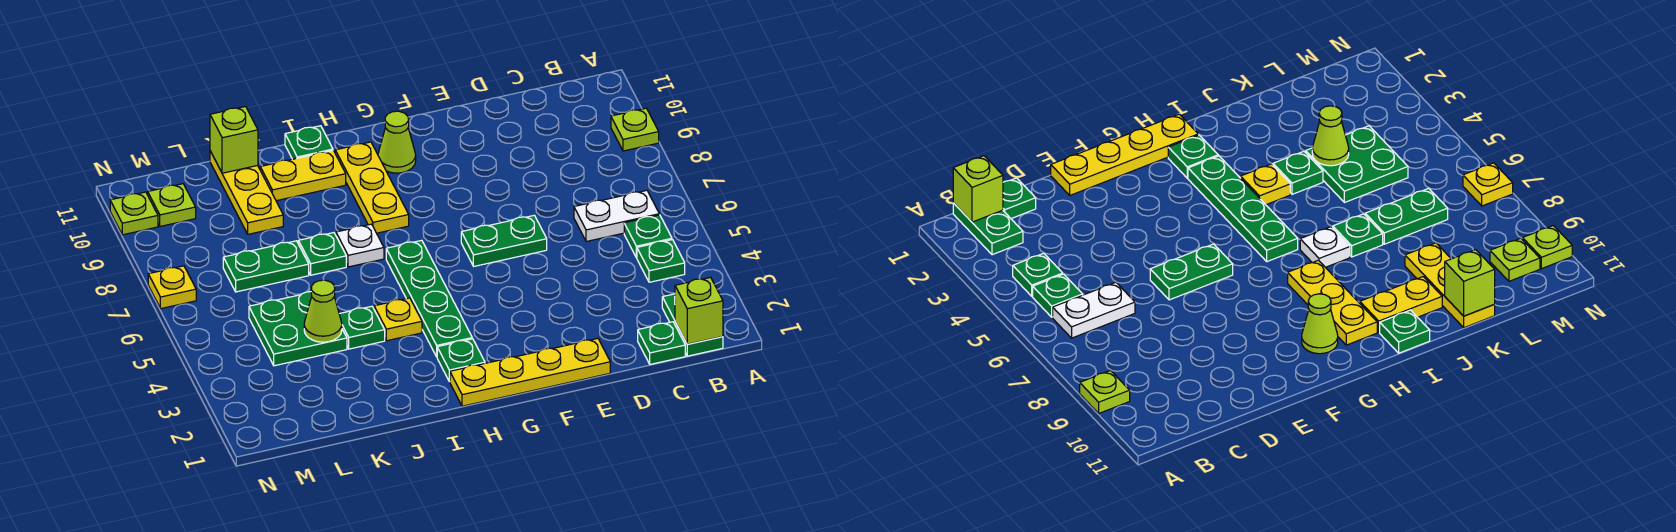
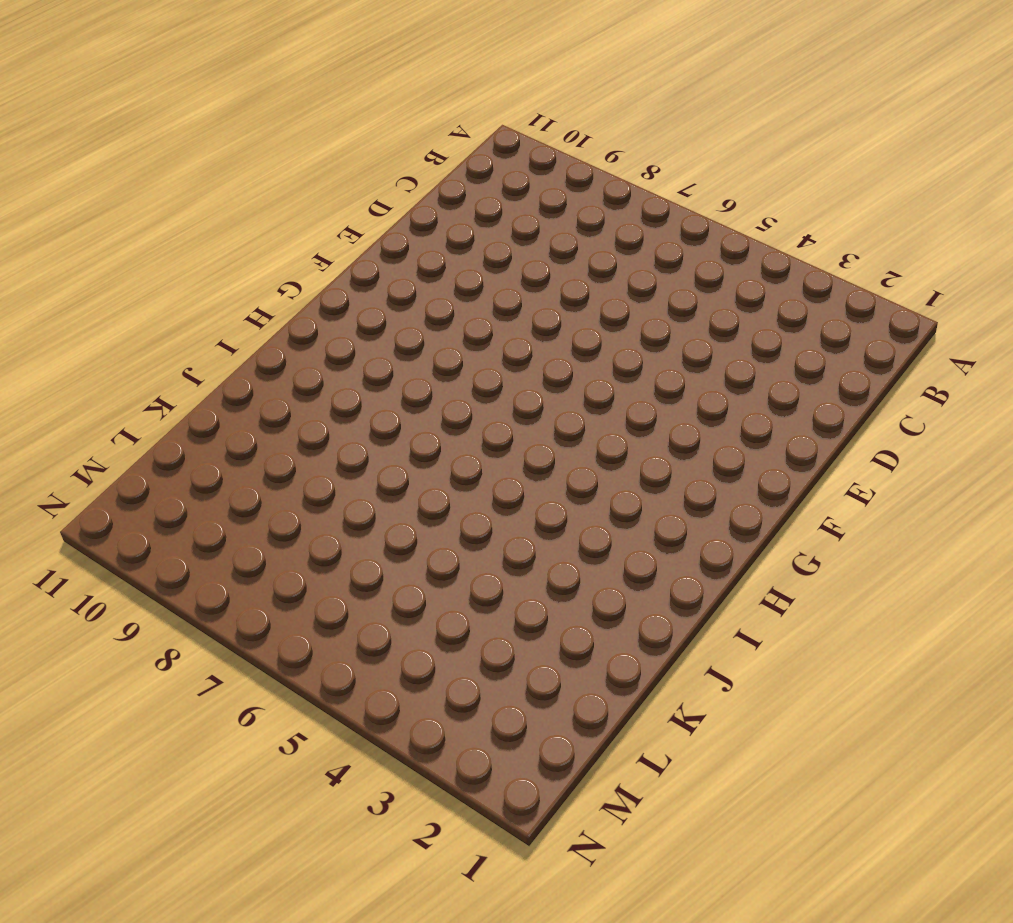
none -> lime plate A9 level 1
none -> green plate B1:B2 level 1
none -> green plate B4 level 1

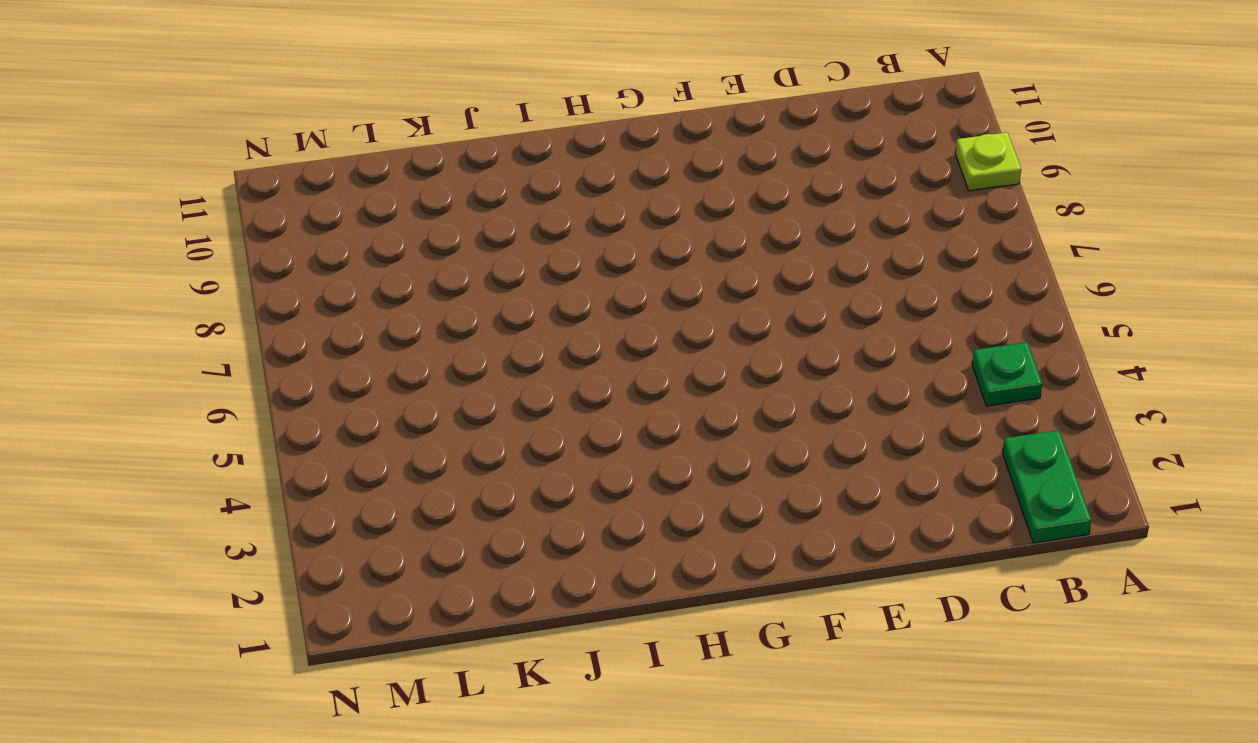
none -> green plate B5 level 1
none -> white plate B6:C6 level 1
none -> green plate C1 level 1

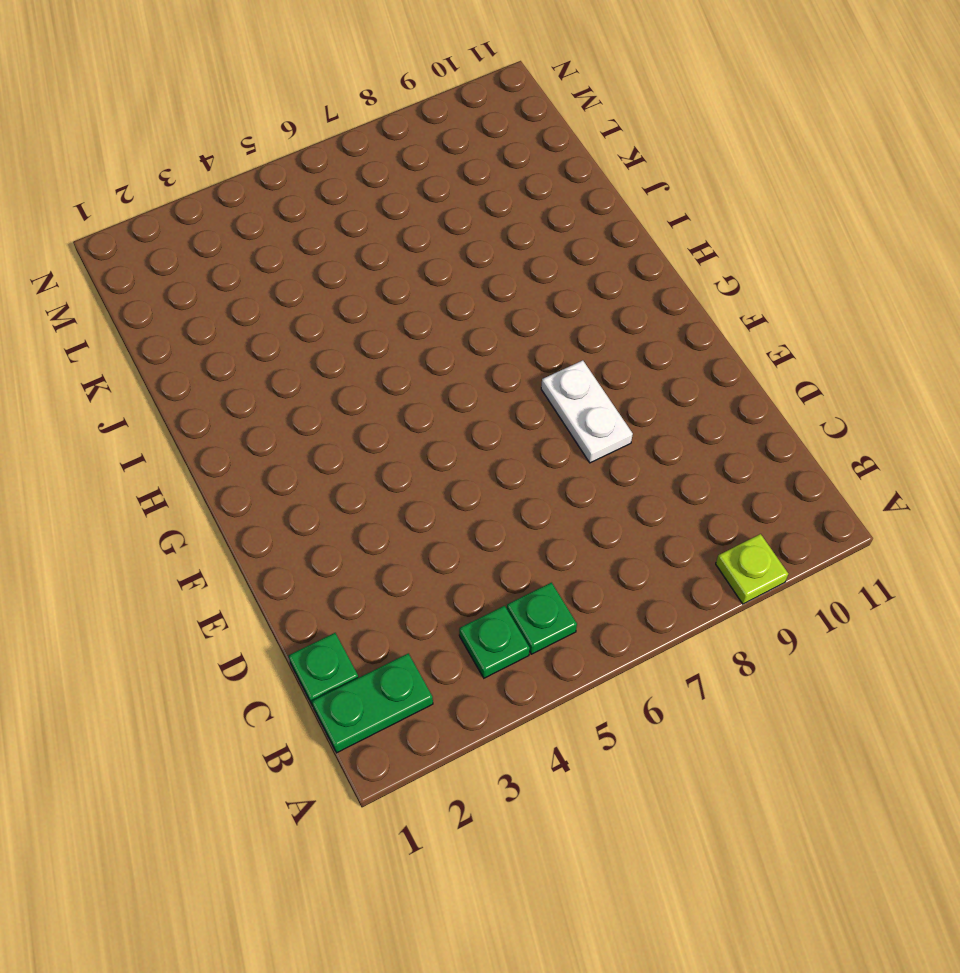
white plate E8:F8 level 1 -> white plate B6:C6 level 1
none -> yellow plate E1:H1 level 1
none -> green plate E6:F6 level 1
none -> lime cone G10 level 1

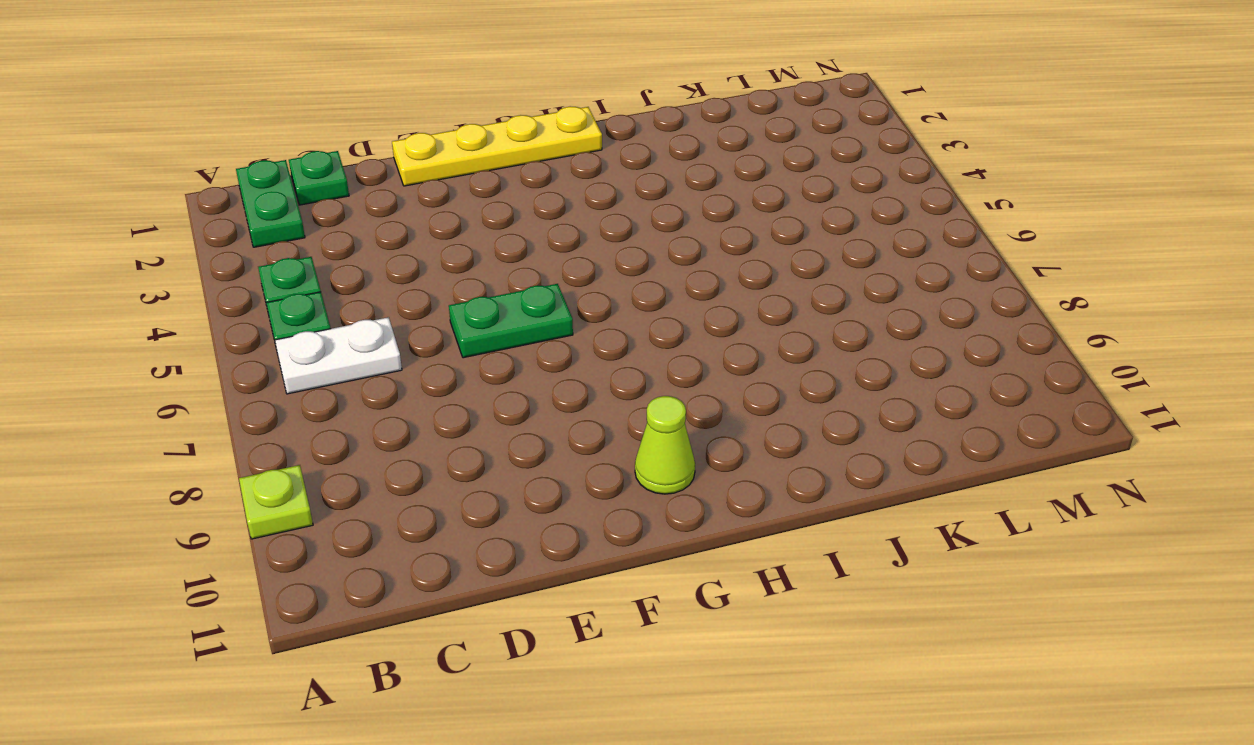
none -> green plate H2 level 1
none -> green plate H3:H6 level 1
none -> yellow plate H8:H10 level 1

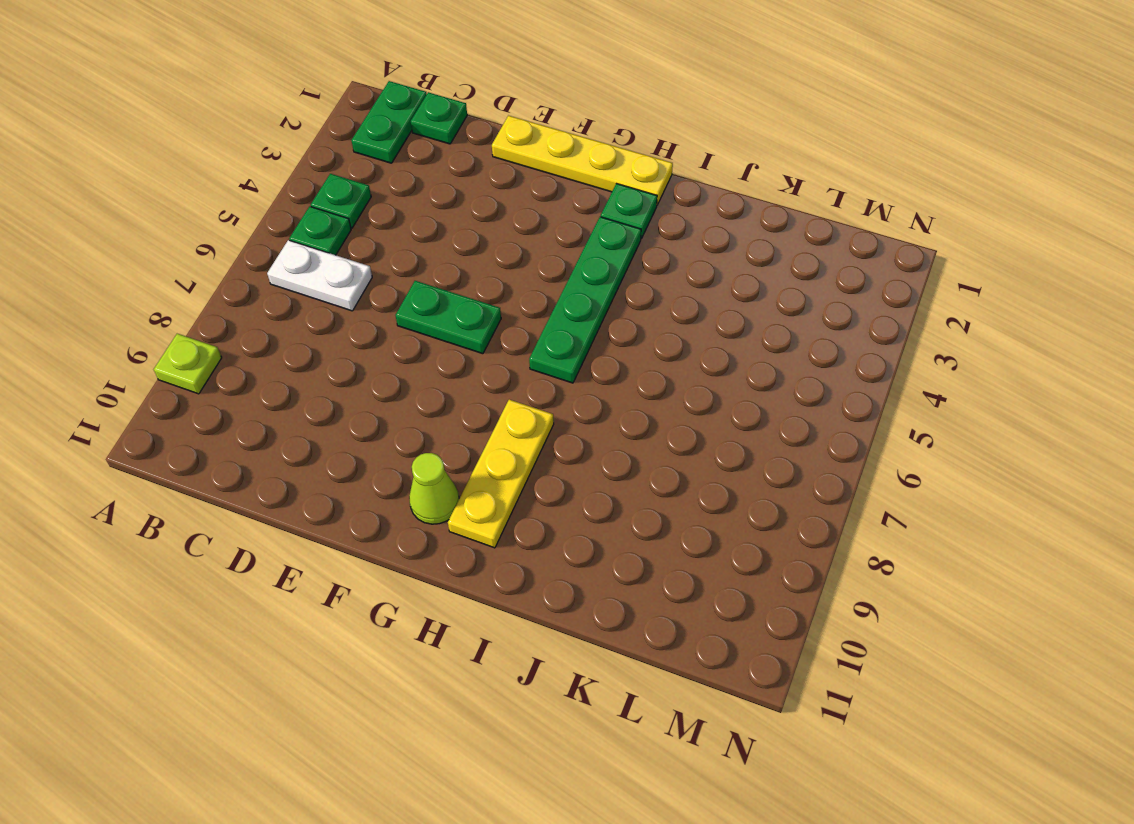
none -> yellow plate I4 level 1
none -> white plate I7 level 1
none -> yellow plate I10:J10 level 1

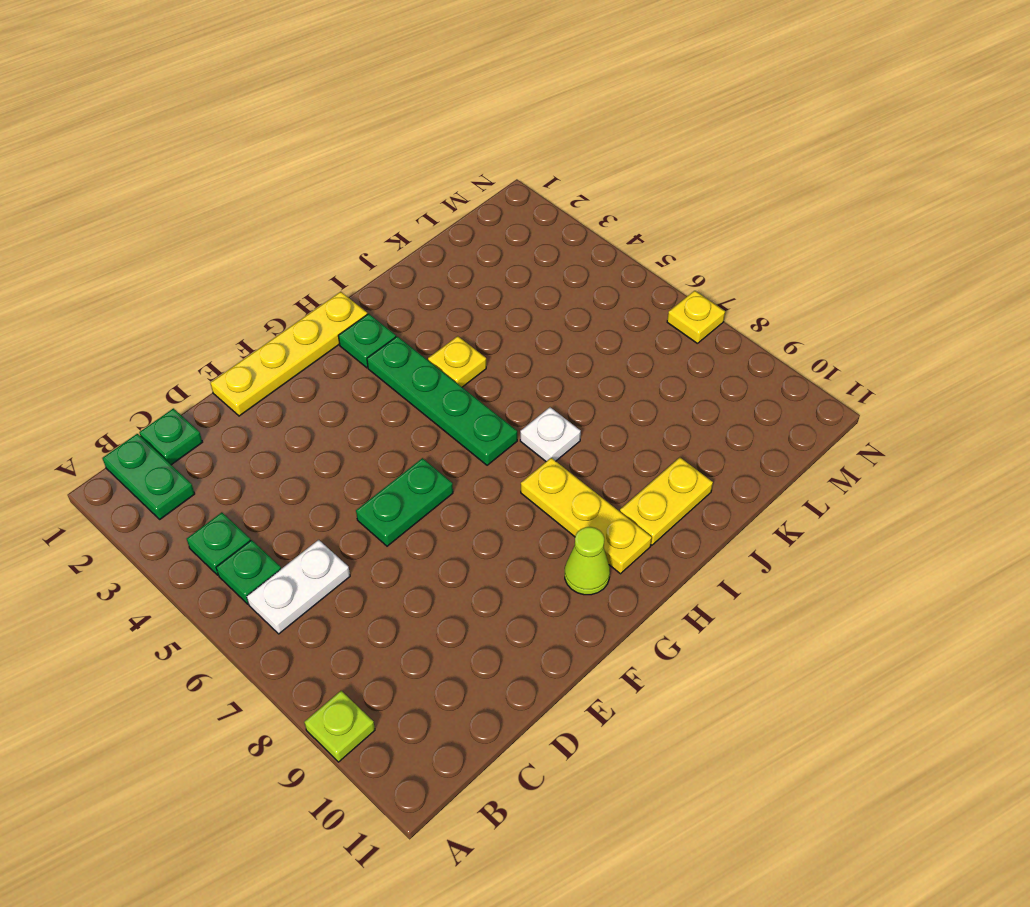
none -> green plate I11 level 1
none -> green plate J4 level 1
none -> green plate J7 level 1

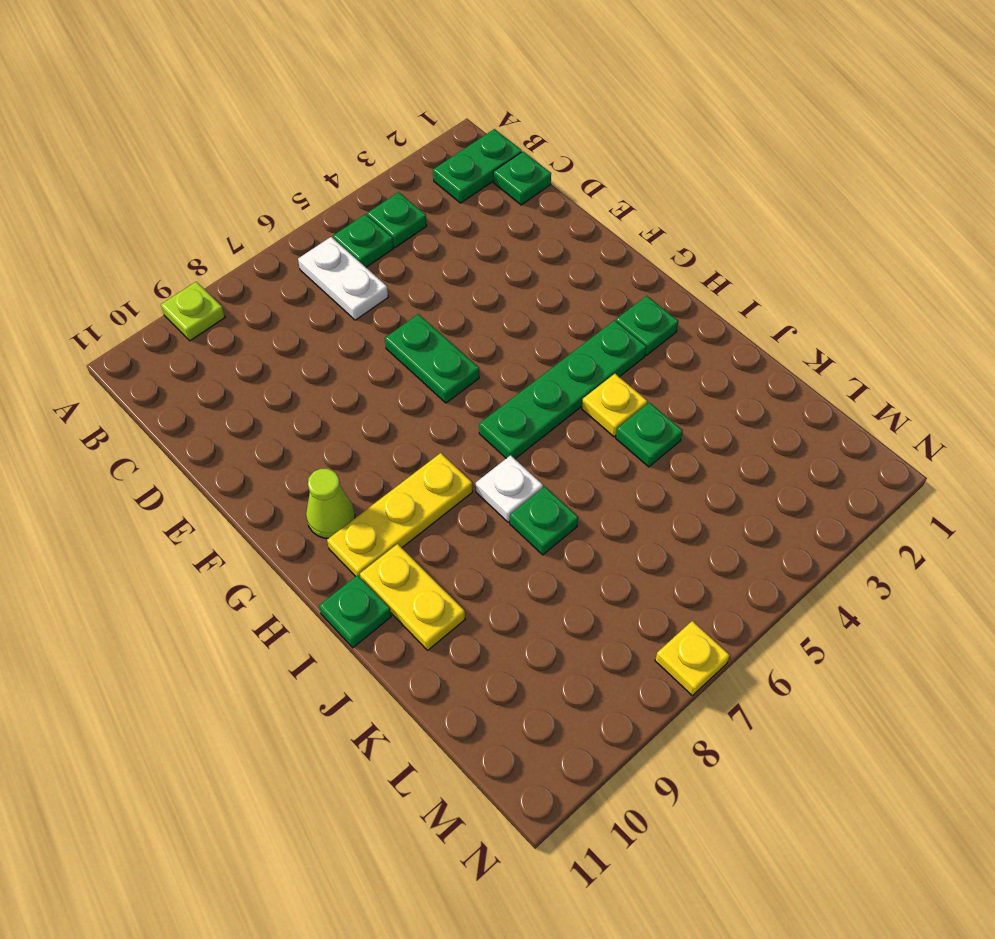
none -> yellow plate E1:H1 level 1
none -> green plate K4:L5 level 1
none -> green plate K7:L7 level 1

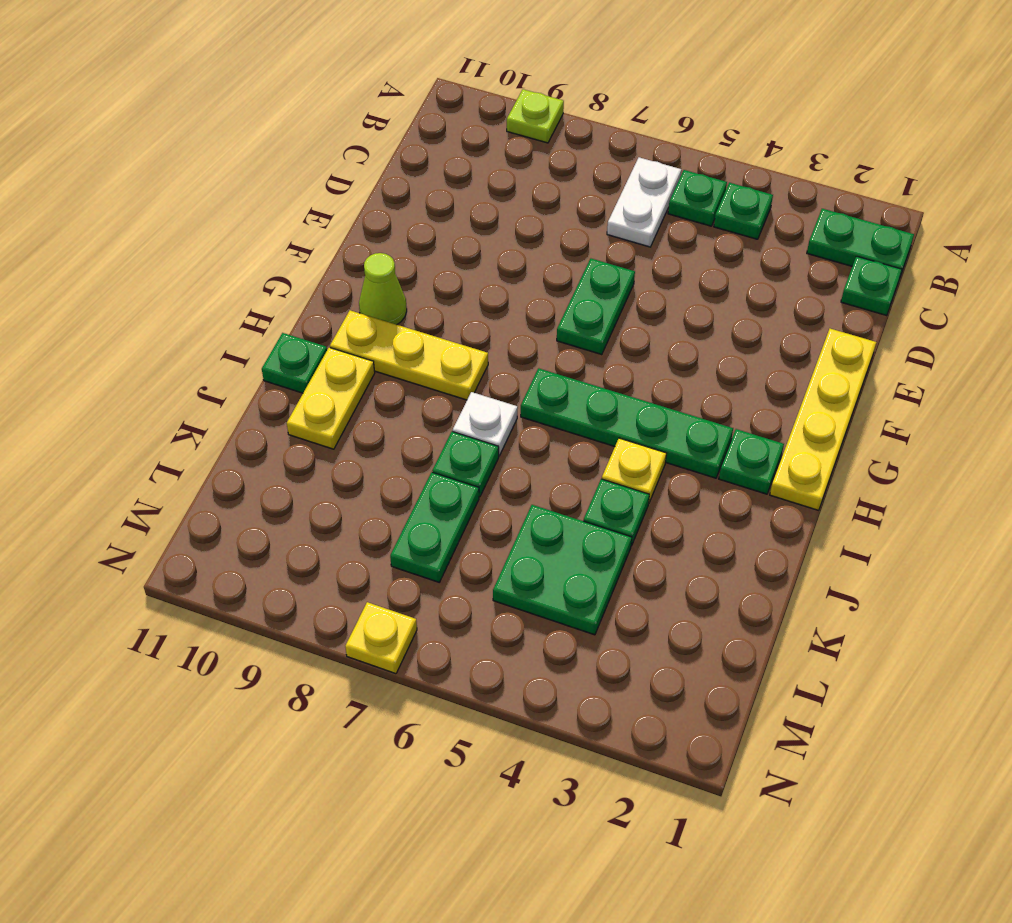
none -> yellow plate K9:K11 level 1
none -> lime plate M10 level 1
none -> lime plate N10 level 1

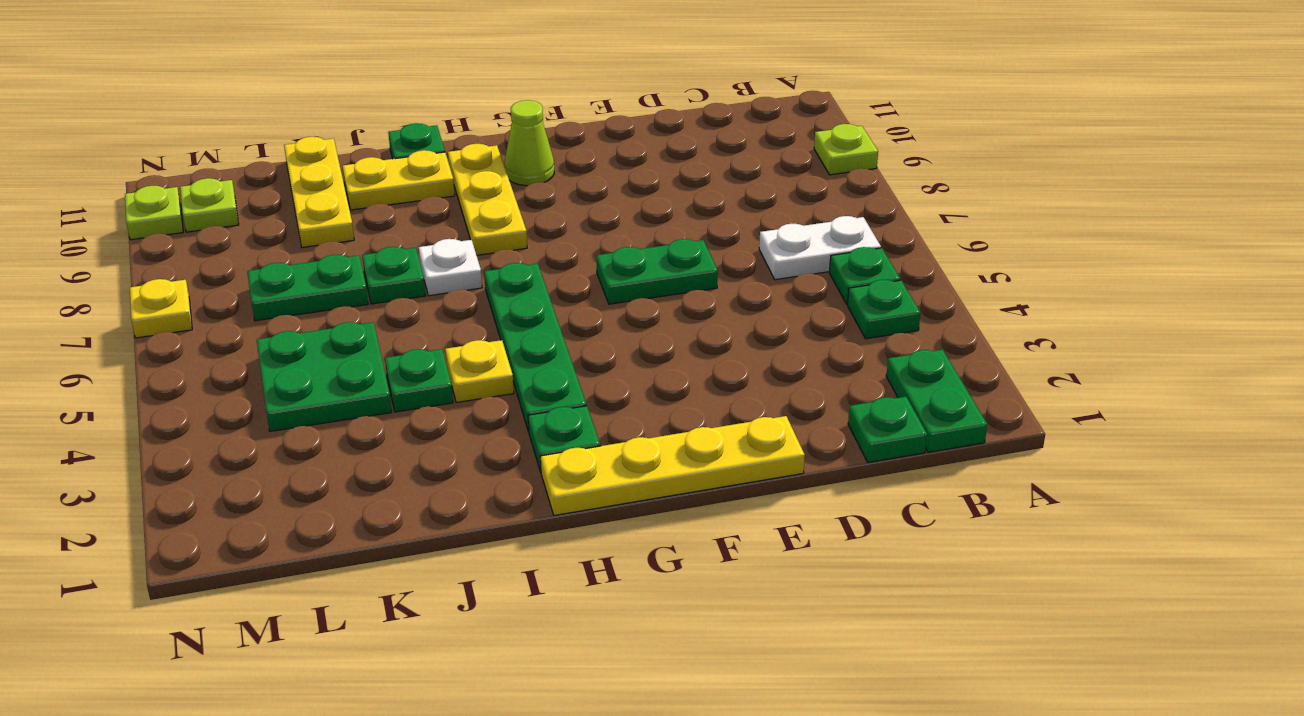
none -> lime brick B1 level 2
none -> lime cone K4 level 2
none -> lime brick K11 level 2

